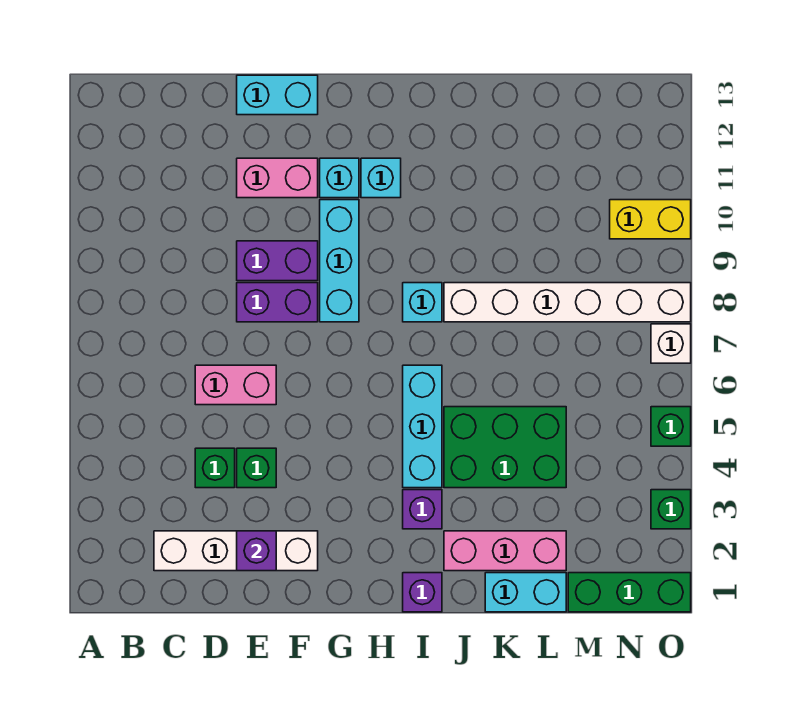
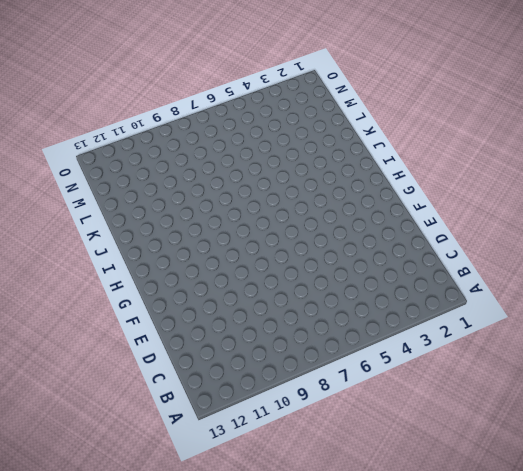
none -> white brick C2:F2 level 1
none -> green brick D4 level 1
none -> pink brick D6:E6 level 1

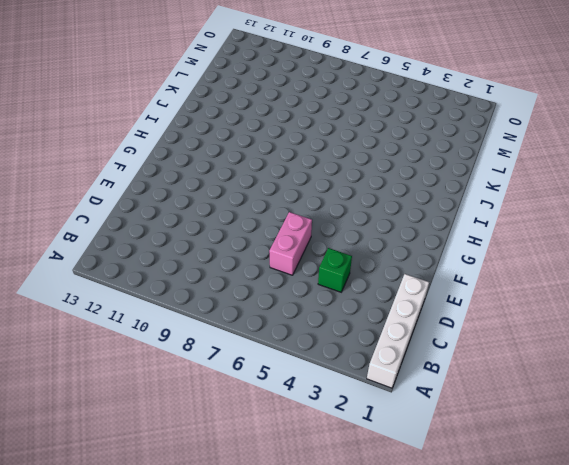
white brick A1:D1 level 1 -> white brick C2:F2 level 1
none -> green brick E4 level 1
none -> purple brick E8:F8 level 1
none -> purple brick E9:F9 level 1

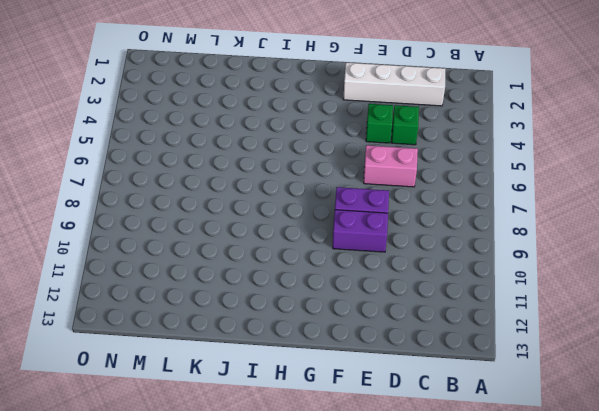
none -> pink brick E11:F11 level 1
none -> cyan brick E13:F13 level 1
none -> cyan brick G8:G10 level 1

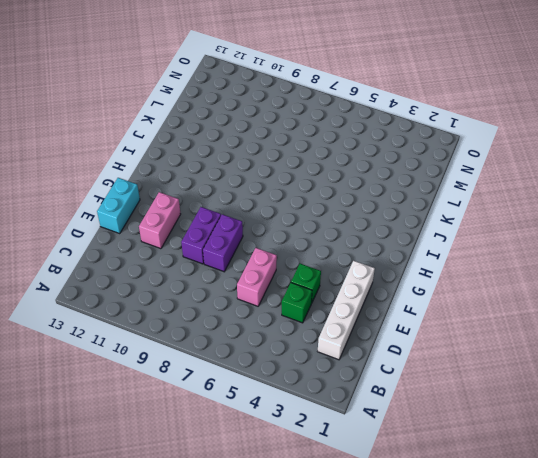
none -> cyan brick G8:G10 level 1
none -> cyan brick G11 level 1
none -> cyan brick H11 level 1

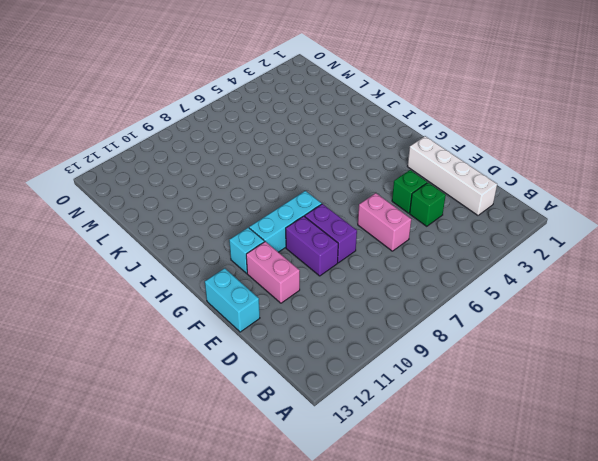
none -> cyan brick H11 level 1
none -> purple brick I1 level 1
none -> purple brick I3 level 1

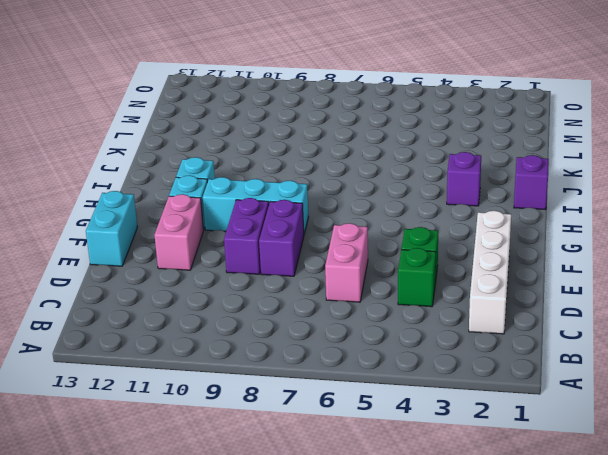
none -> cyan brick I4:I6 level 1
none -> cyan brick I8 level 1
none -> pink brick J2:L2 level 1

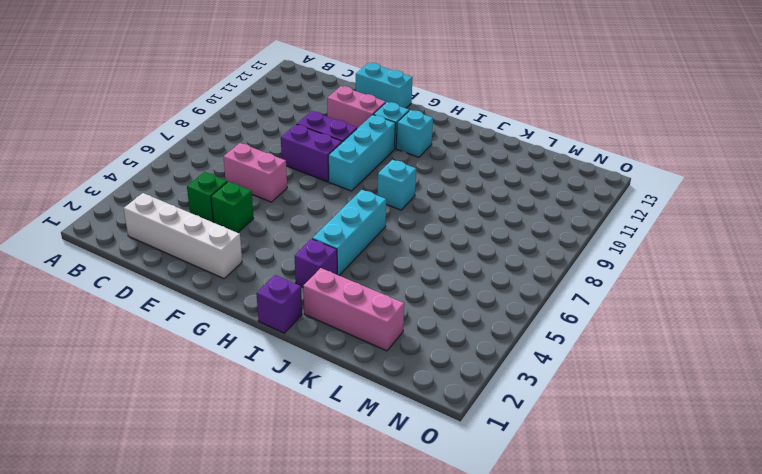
none -> green brick J4:L5 level 1
none -> white brick J8:O8 level 1
none -> cyan brick K1:L1 level 1

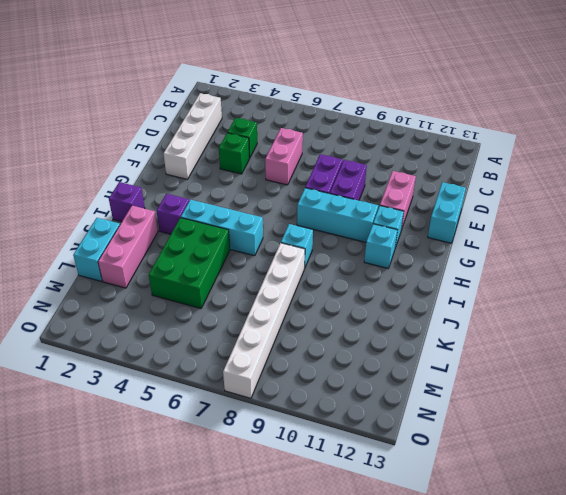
none -> green brick M1:O1 level 1
none -> yellow brick N10:O10 level 1
none -> green brick O3 level 1

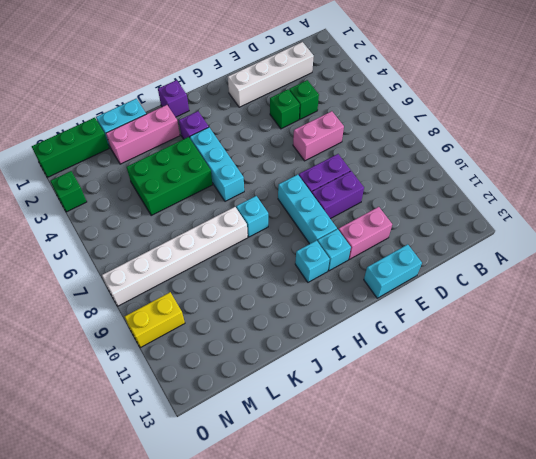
none -> green brick O5 level 1
none -> white brick O7 level 1
none -> purple brick E2 level 2

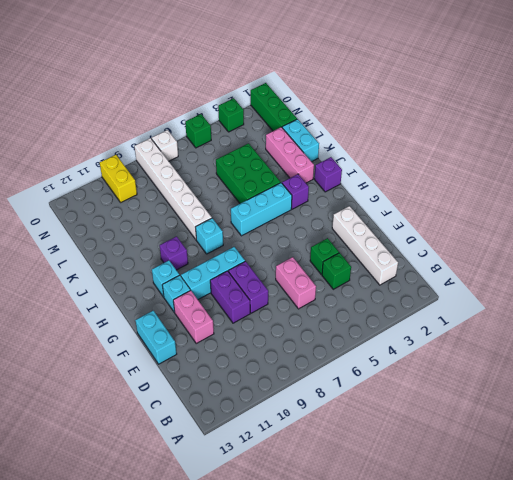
purple brick I10 level 1 -> purple brick E2 level 2

